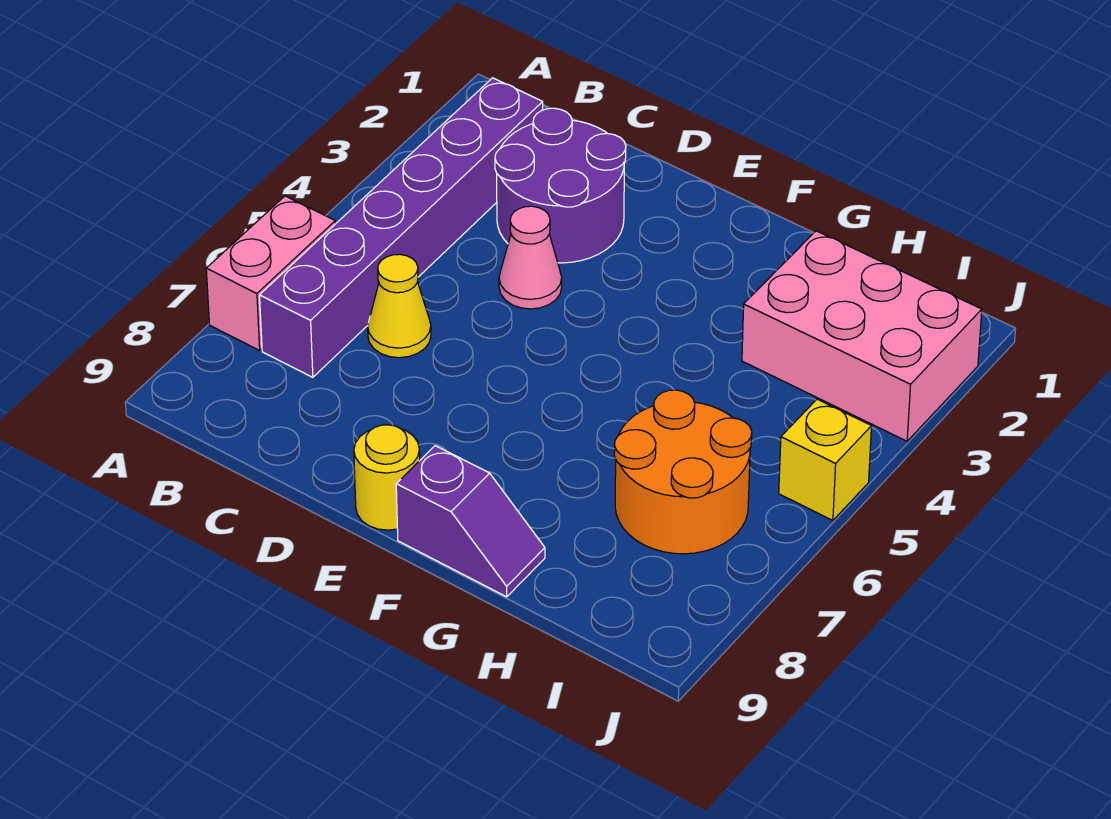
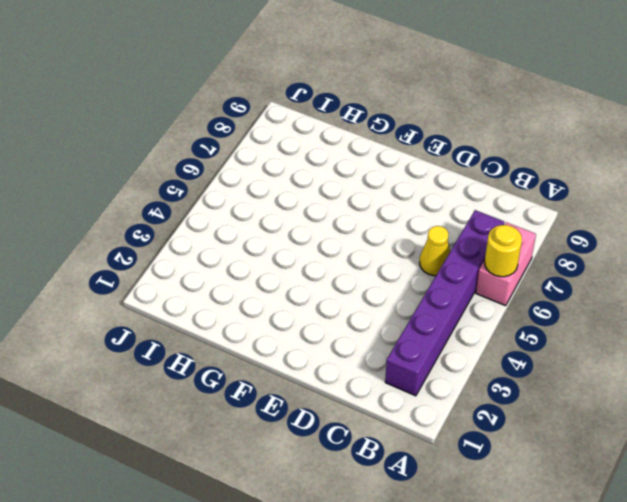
yellow round brick A6 level 2 -> yellow round brick E9 level 1
none -> purple round brick C2:D3 level 1
none -> pink cone D4 level 1

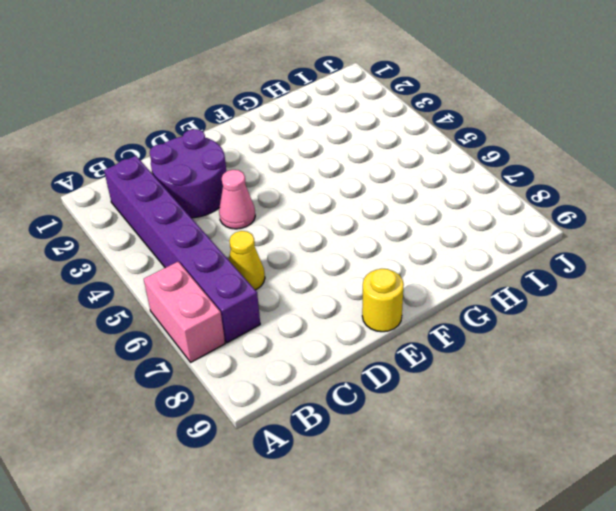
none -> purple slope F9:G9 level 1 top F
none -> pink brick H2:J3 level 1

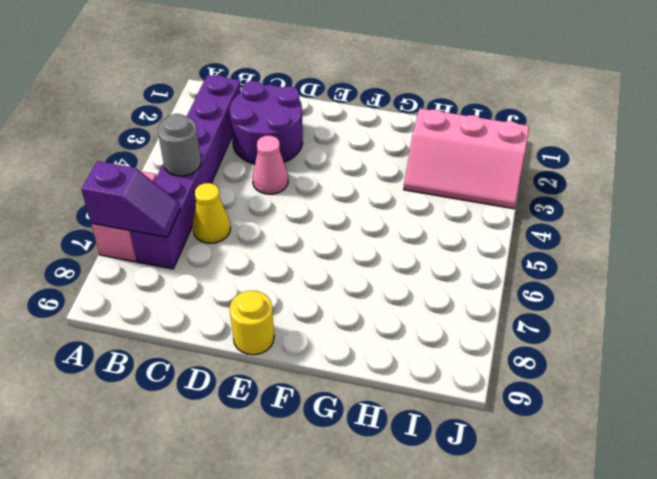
purple slope A7:B7 level 2 top A -> purple slope F9:G9 level 1 top F
grey round brick B5 level 2 -> none
pink slope H2:J3 level 1 top 2 -> pink brick H2:J3 level 1
none -> orange round brick H6:I7 level 1
none -> yellow brick J5 level 1

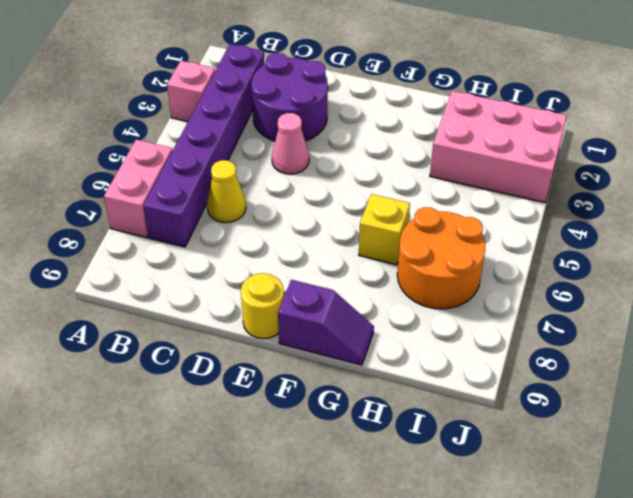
pink brick A3 level 1 -> none
yellow brick G6 level 1 -> yellow brick J5 level 1

